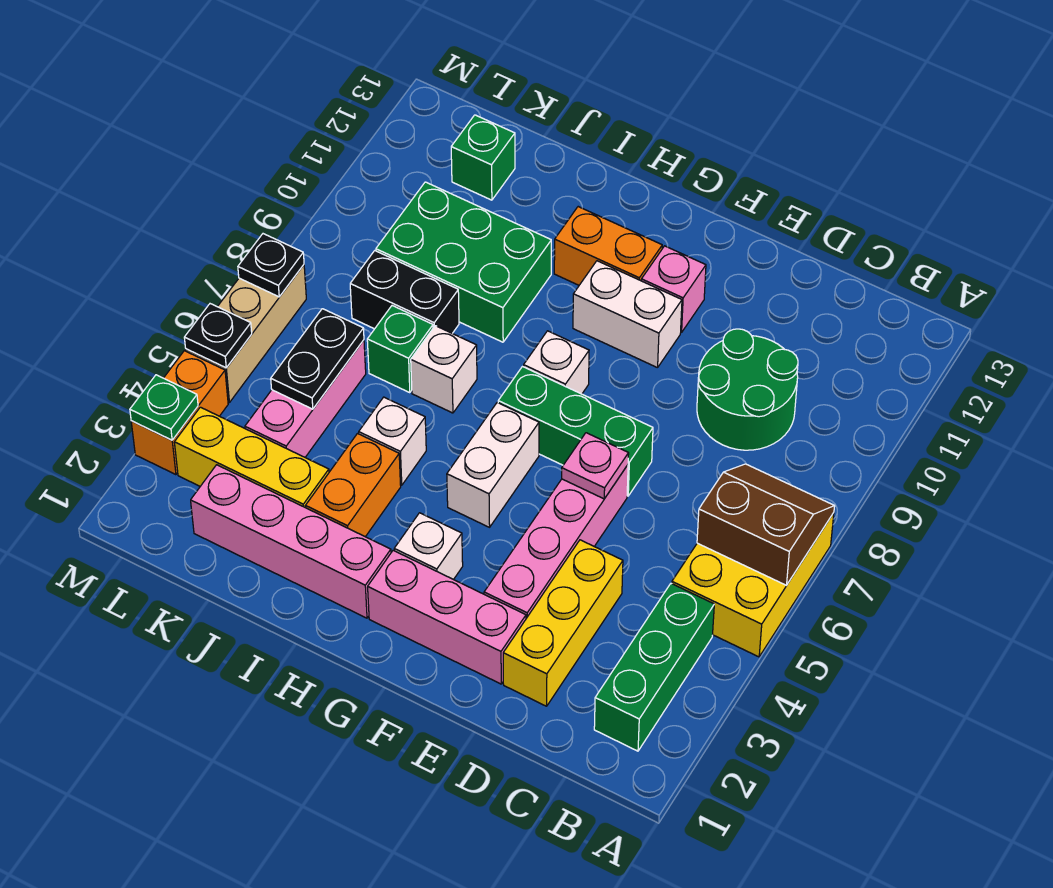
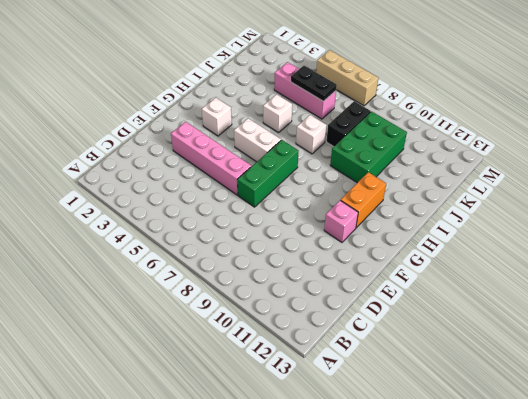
none -> yellow brick A5:B7 level 1
none -> green brick B2:B4 level 1
none -> green round brick C9:D10 level 1
none -> yellow brick D2:D4 level 1

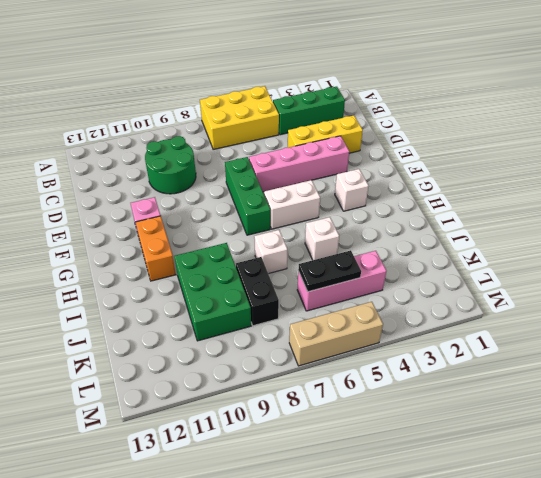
none -> pink brick E2:G2 level 1
none -> white brick F10:G10 level 1
none -> white brick G8 level 1
none -> pink brick H2:K2 level 1

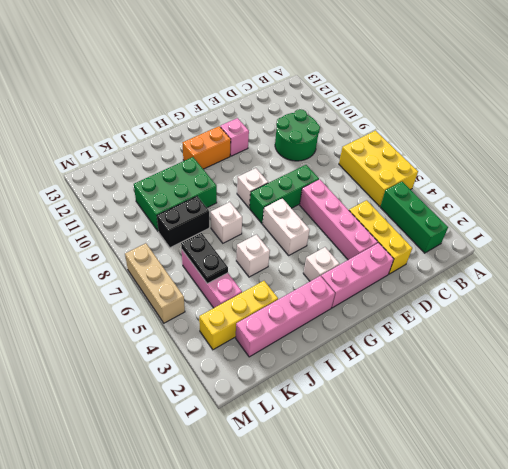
none -> white brick F10:G10 level 1
none -> orange brick I3:I4 level 1
none -> green brick J7 level 1
none -> green brick K12 level 1

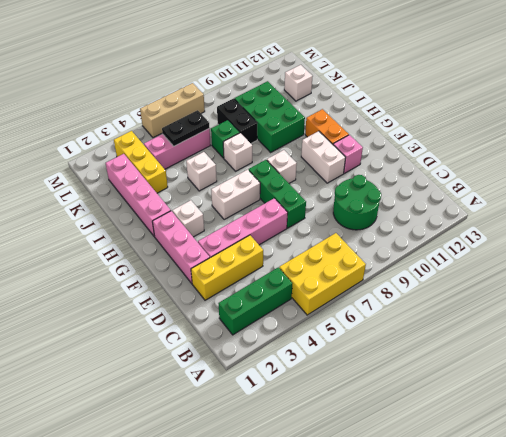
white brick K12 level 1 -> green brick K12 level 1
none -> orange brick I3:I4 level 1
none -> orange brick M3:M4 level 1
none -> brown slope A6:B7 level 2 top 6
none -> pink plate E6 level 2

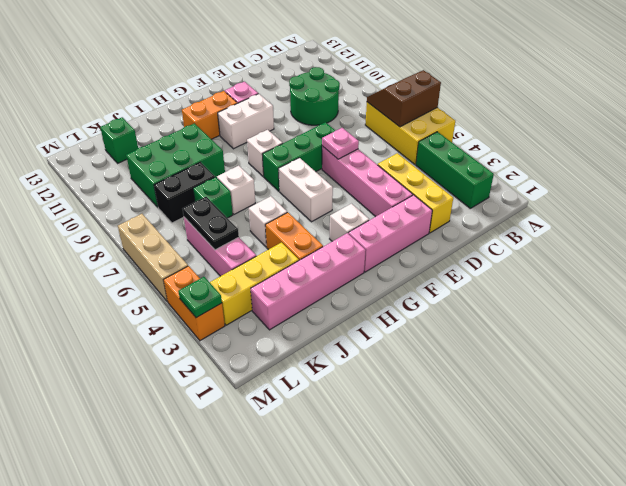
none -> black plate M5 level 2
none -> black plate M7 level 2

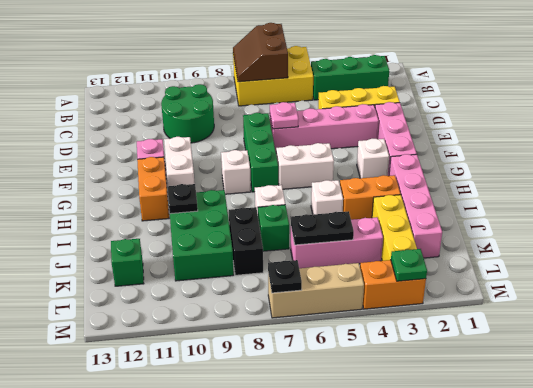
black plate I10 level 2 -> black plate M5 level 2

